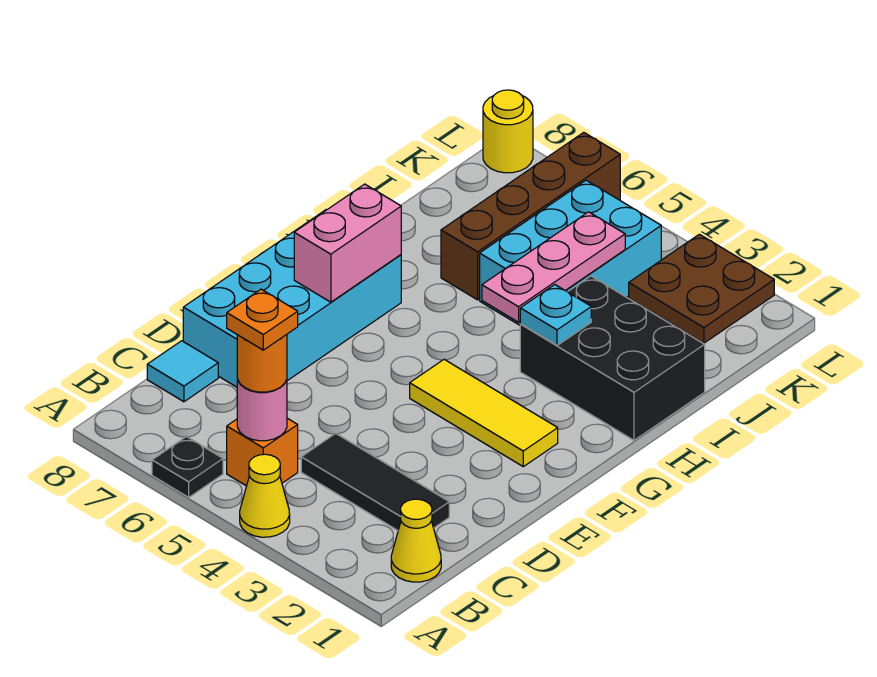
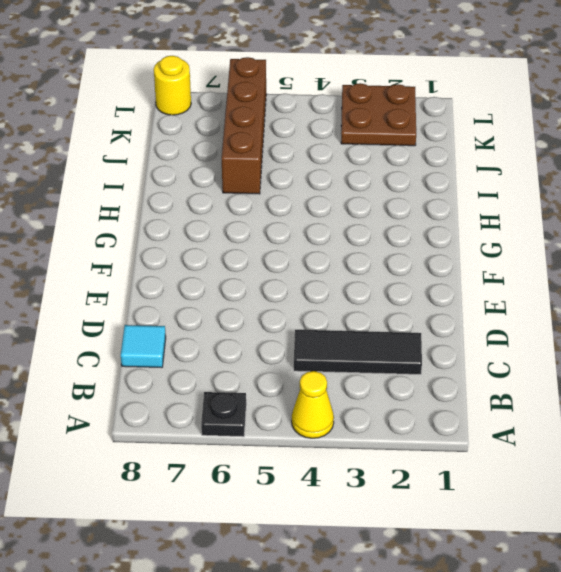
none -> yellow cone B1 level 1
none -> orange brick B5 level 1
none -> cyan brick D7:G8 level 1

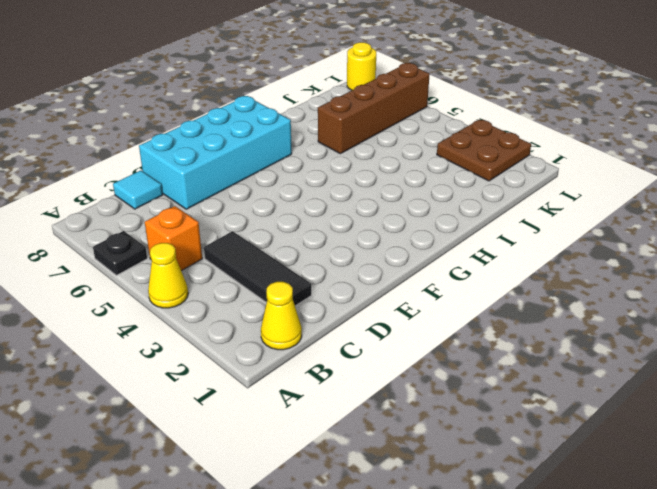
none -> yellow tile F2:F4 level 1
none -> black brick H1:I3 level 1
none -> cyan brick I4:K5 level 1

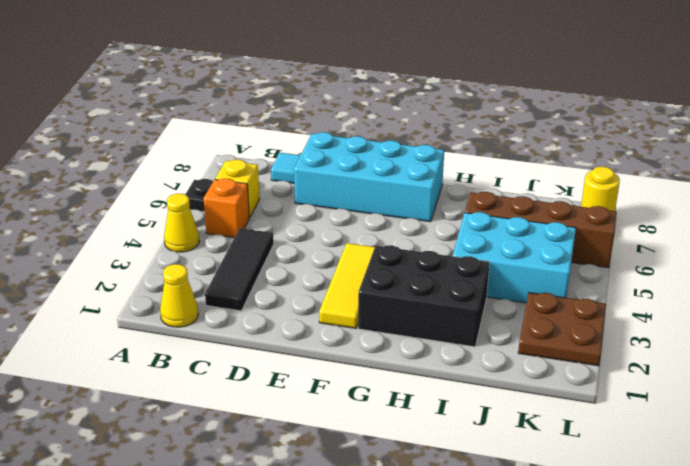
yellow brick B6 level 1 -> none
black brick G2:I3 level 1 -> black brick H1:I3 level 1
none -> pink round brick B5 level 2
none -> pink brick F7:G7 level 2
none -> cyan plate H3 level 2

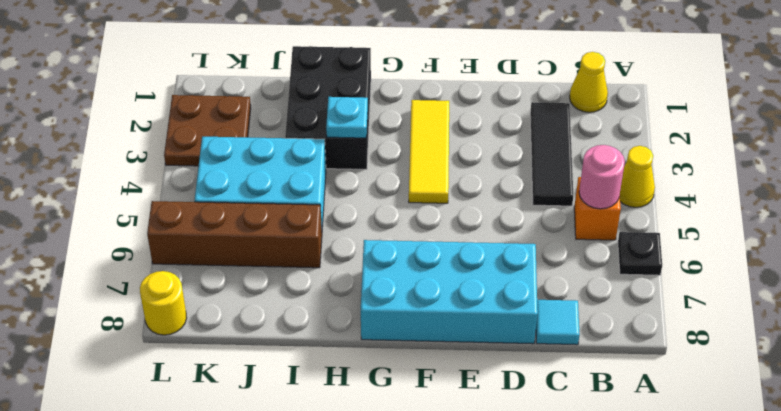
none -> pink brick F7:G7 level 2
none -> pink plate H4:J4 level 2
none -> orange round brick B5 level 3

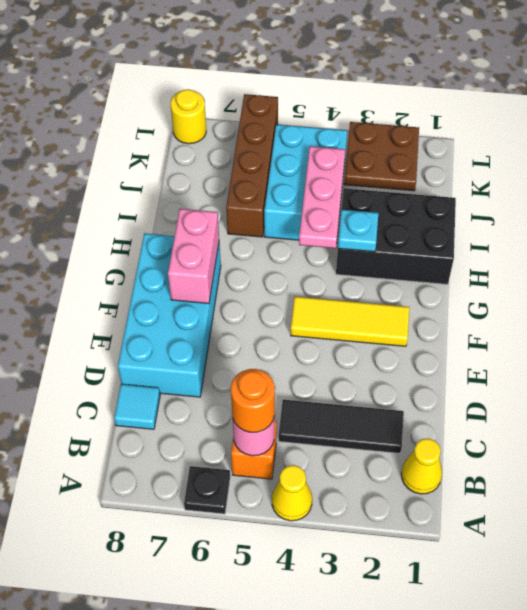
none -> orange plate B5 level 4

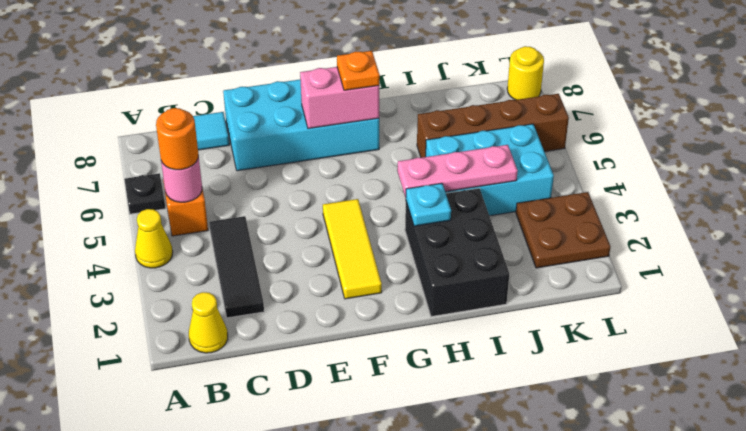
orange plate G7 level 3 -> orange plate B5 level 4

